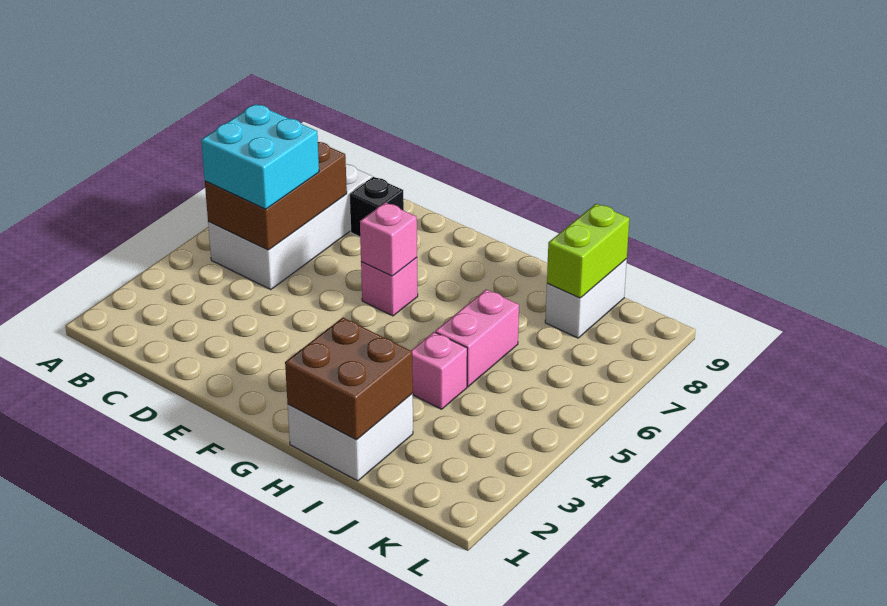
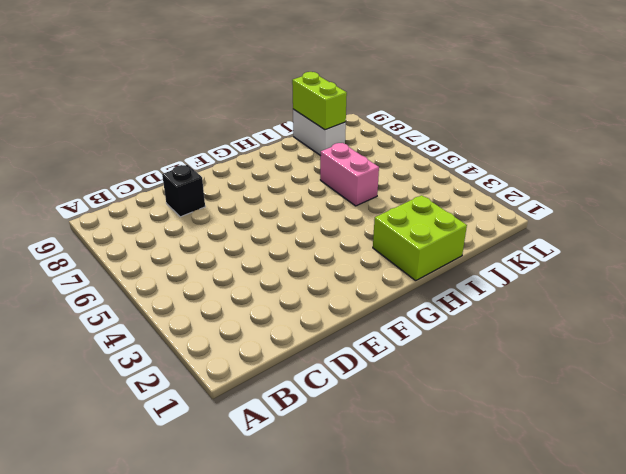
lime brick H1:I2 level 1 -> white brick H1:I2 level 1
none -> white brick B5:C8 level 1
none -> pink brick F6 level 1
none -> pink brick I4 level 1

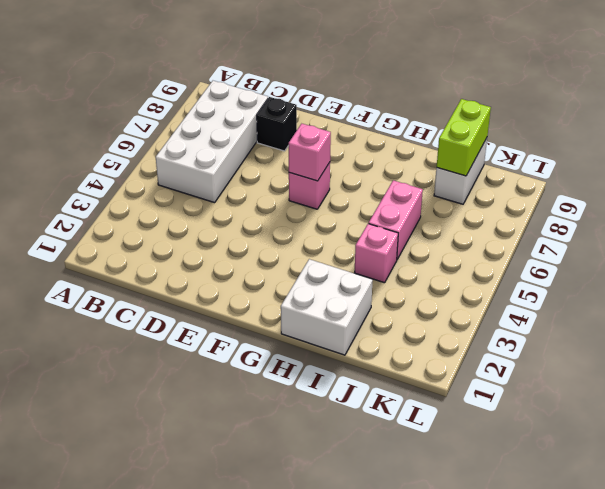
none -> brown brick B5:C7 level 2
none -> brown brick H1:I2 level 2
none -> cyan brick B5:C6 level 3

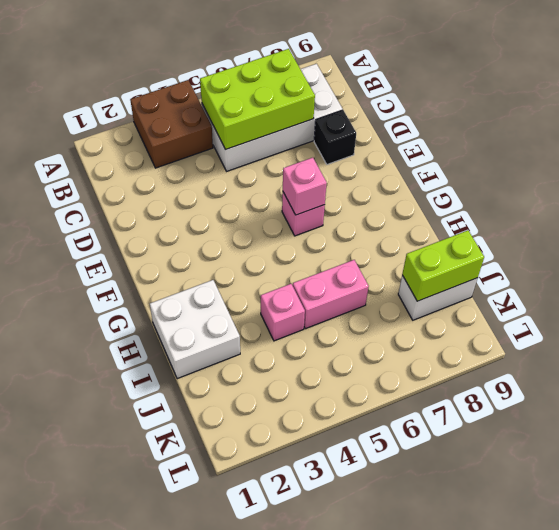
brown brick A3:B4 level 1 -> brown brick H1:I2 level 2
lime brick B5:C7 level 2 -> brown brick B5:C7 level 2
none -> cyan brick B5:C6 level 3

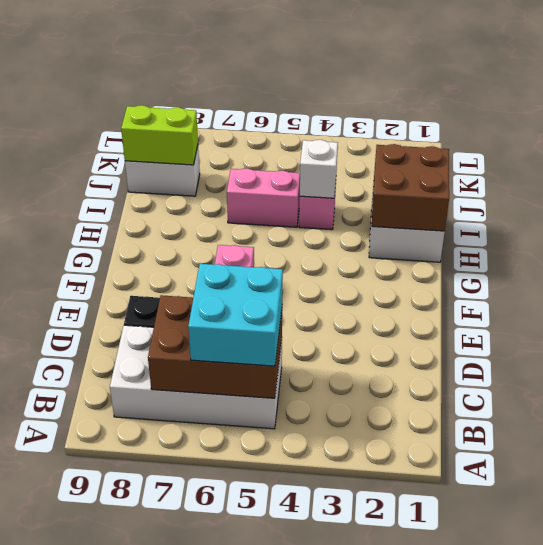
white brick I4 level 2 -> none
none -> pink brick F6 level 2

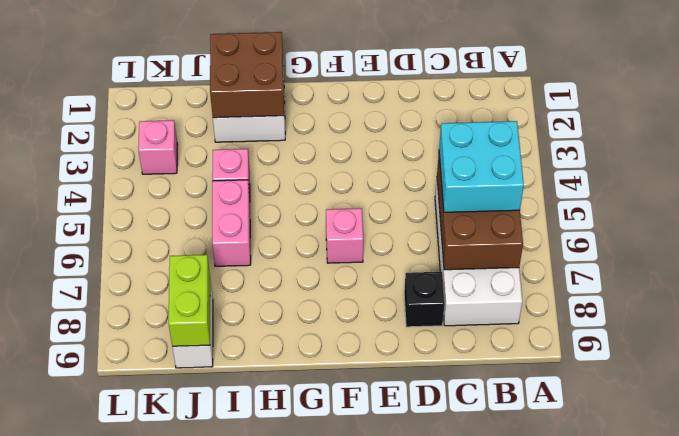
pink brick K3 level 1 -> pink brick F6 level 2

